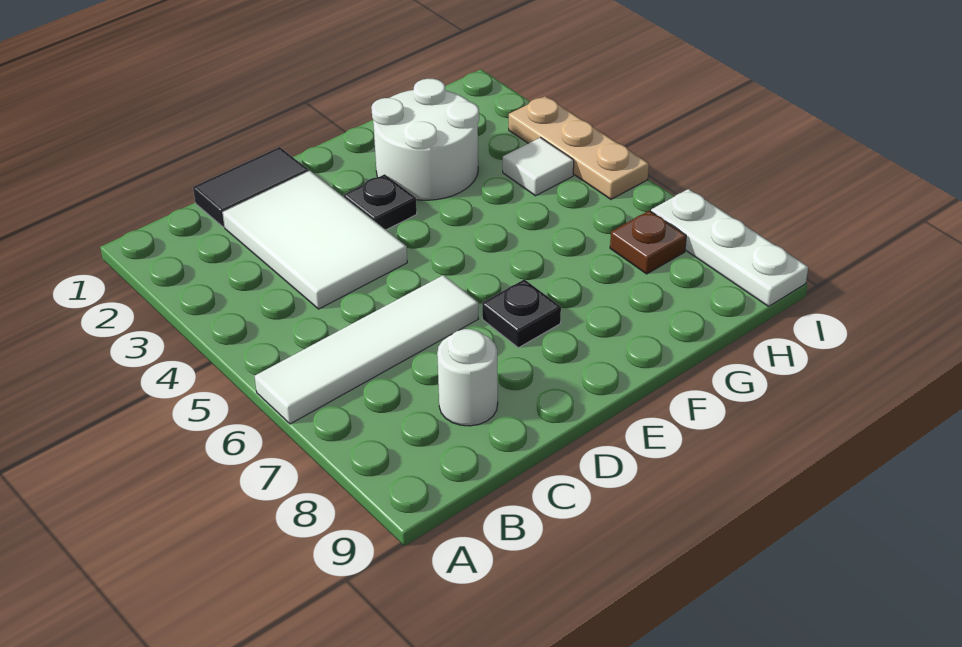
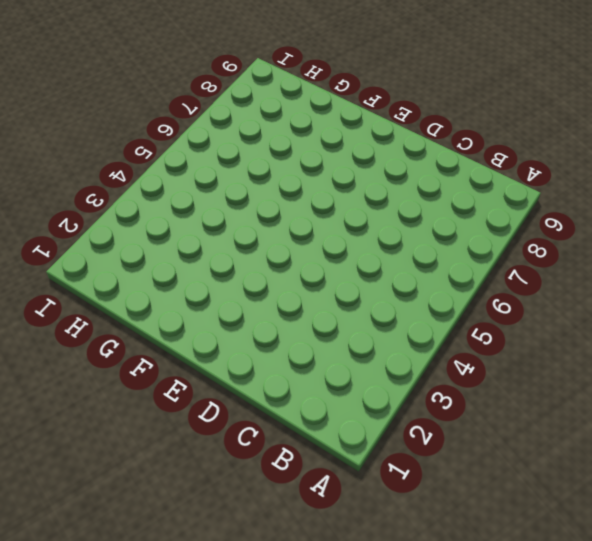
none -> white tile A6:D6 level 1
none -> black tile C1:D1 level 1

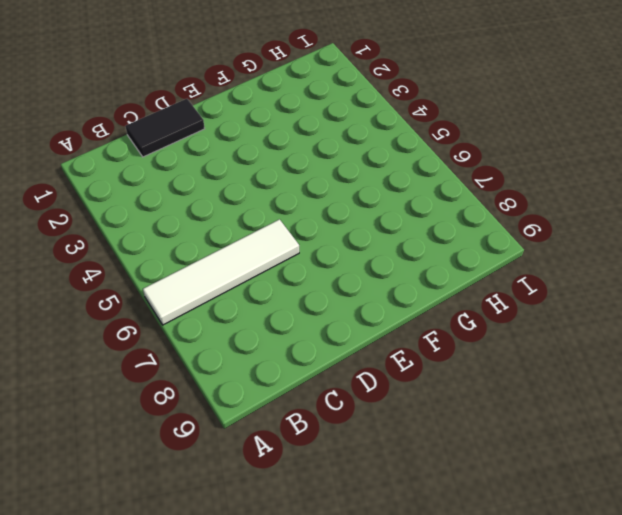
none -> white tile C2:D4 level 1
none -> white round brick C8 level 1

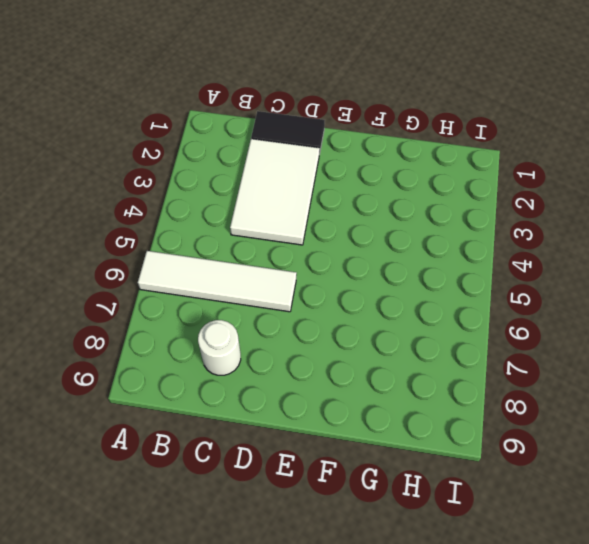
none -> black plate E3 level 1
none -> black plate E7 level 1

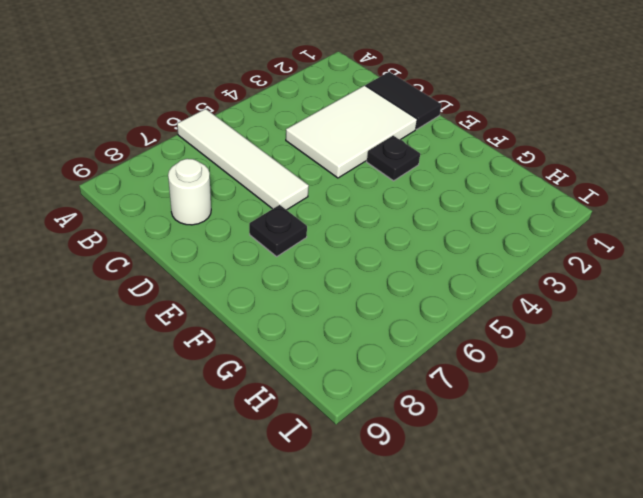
none -> white round brick F2:G3 level 1
none -> white tile H4 level 1

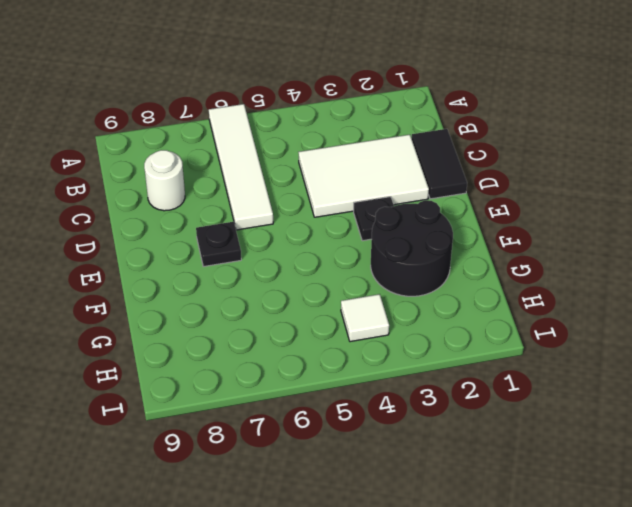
black round brick F2:G3 level 1 -> white round brick F2:G3 level 1
none -> brown plate H7 level 1
none -> tan plate I3:I5 level 1

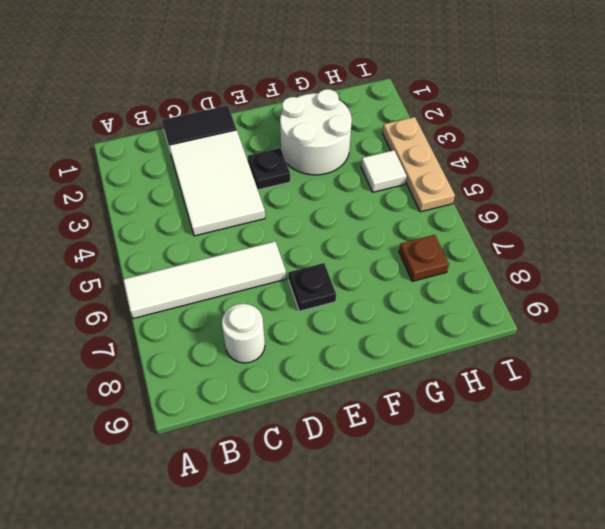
none -> white plate I7:I9 level 1

